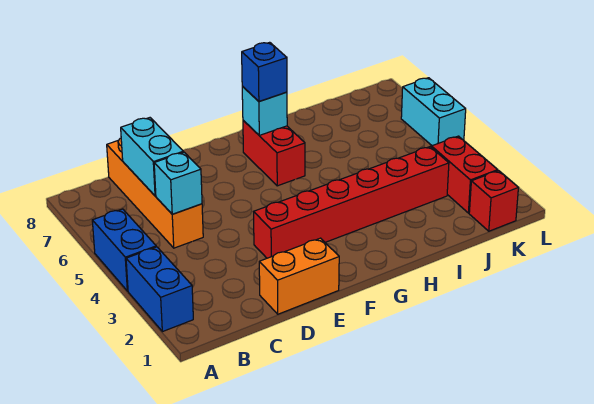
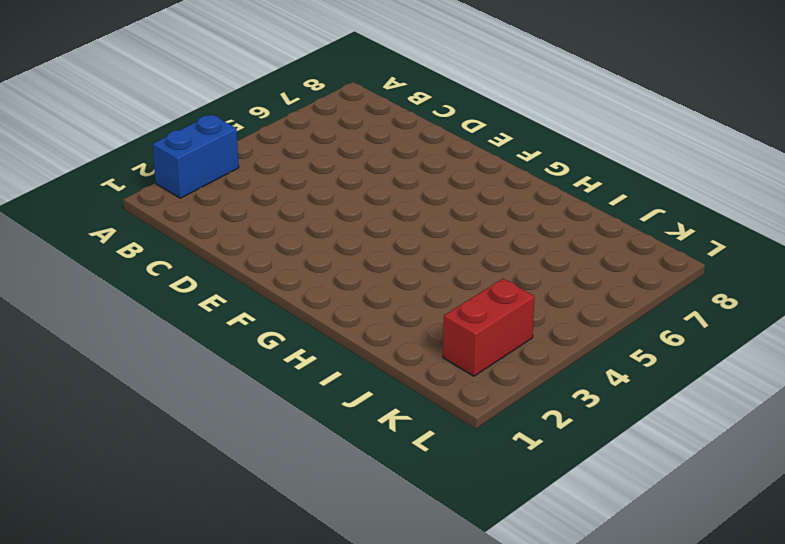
none -> blue brick A4:A5 level 1
none -> orange brick C5:C8 level 1
none -> orange brick D1:E1 level 1

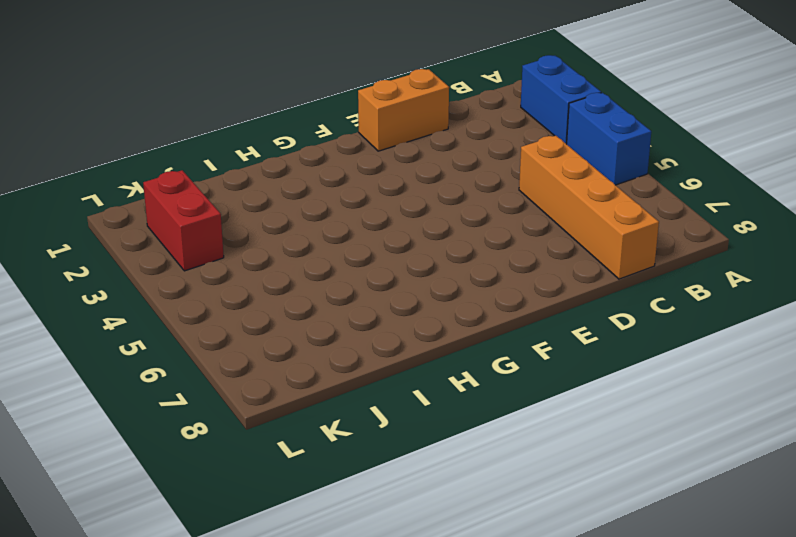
none -> red brick E3:J3 level 1
none -> red brick G6:G7 level 1
none -> red brick K1 level 1

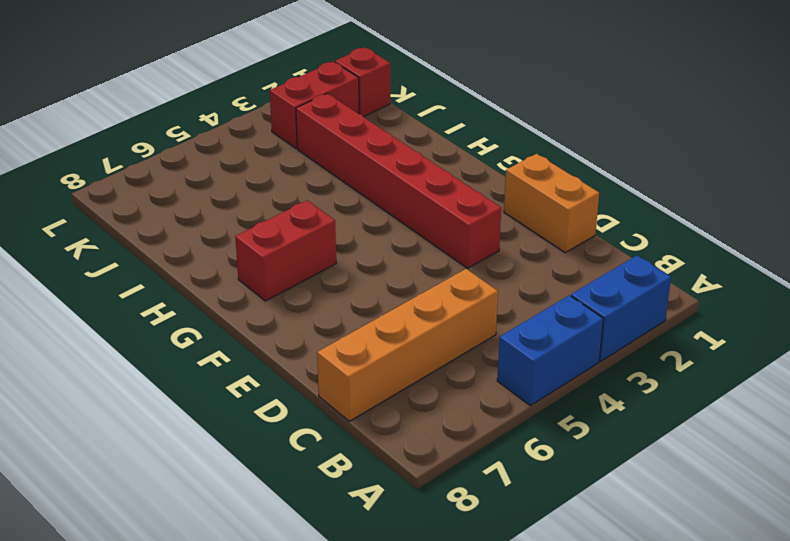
none -> cyan brick L5:L6 level 1
none -> cyan brick C5 level 2
none -> cyan brick C6:C7 level 2

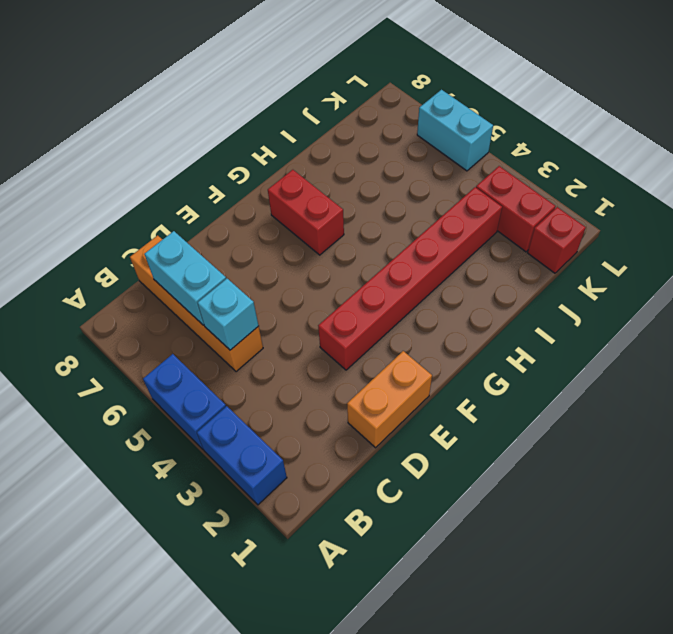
none -> cyan brick G7 level 2
none -> blue brick G7 level 3

